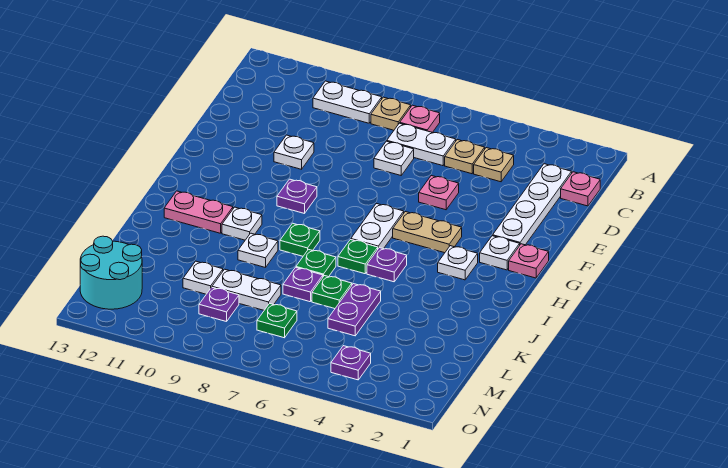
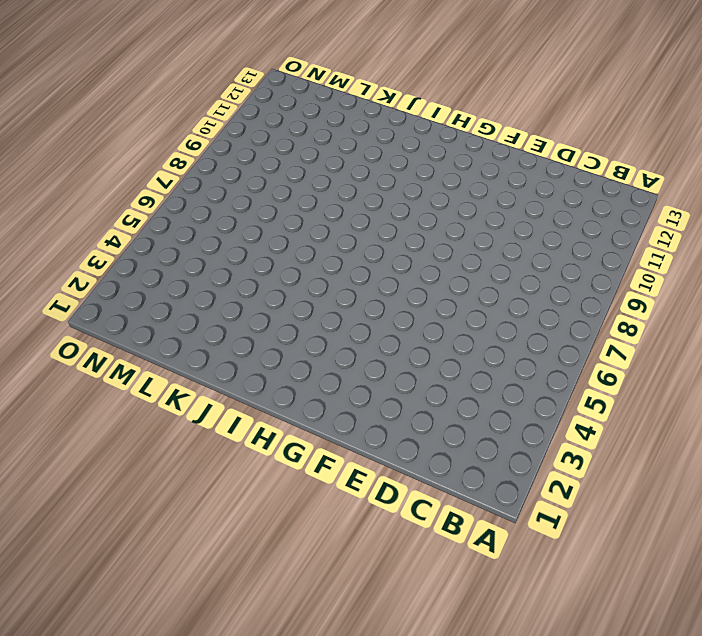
none -> pink plate B7 level 1
none -> tan plate B8 level 1
none -> white plate B9:B10 level 1
none -> pink plate C1 level 1

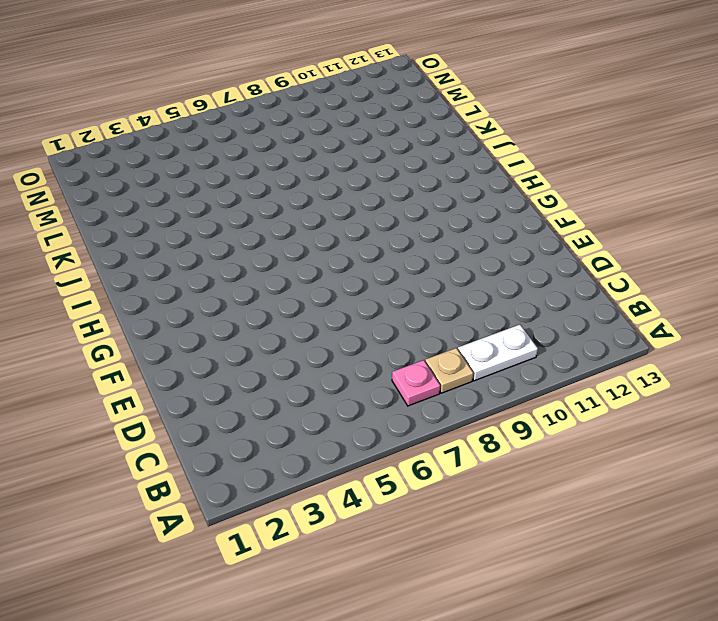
none -> pink plate C1 level 1
none -> white plate C2:F2 level 1
none -> tan plate C4 level 1
none -> tan plate C5 level 1

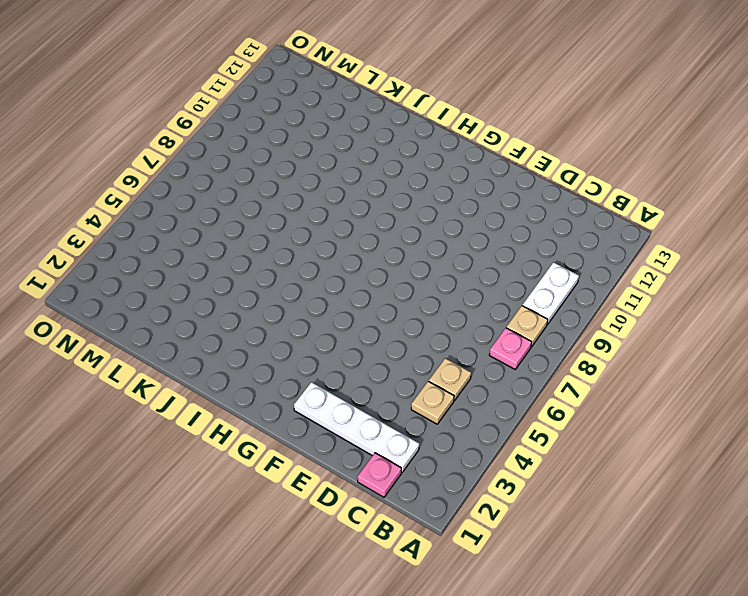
none -> white plate C6:C7 level 1
none -> white plate D7 level 1
none -> pink plate E5 level 1
none -> white plate E10 level 1

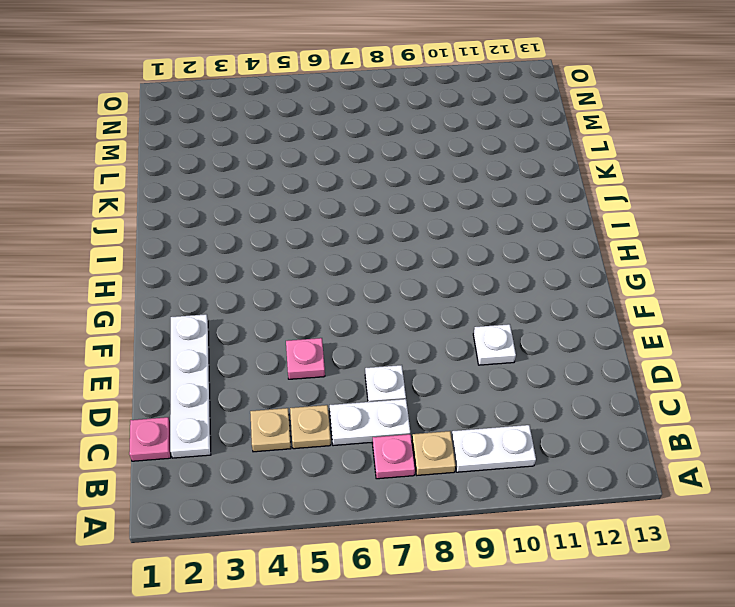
none -> pink plate G1 level 1
none -> white plate G2 level 1
none -> tan plate G4:G5 level 1
none -> white plate G6:H6 level 1

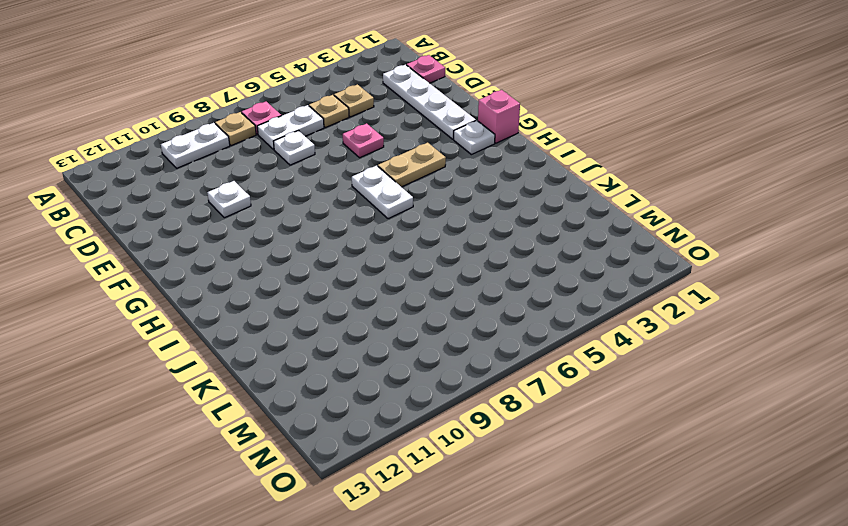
pink brick G1 level 1 -> pink plate G1 level 1
none -> purple plate G9 level 1
none -> white plate H3 level 1
none -> purple plate I5 level 1
none -> green plate I6 level 1

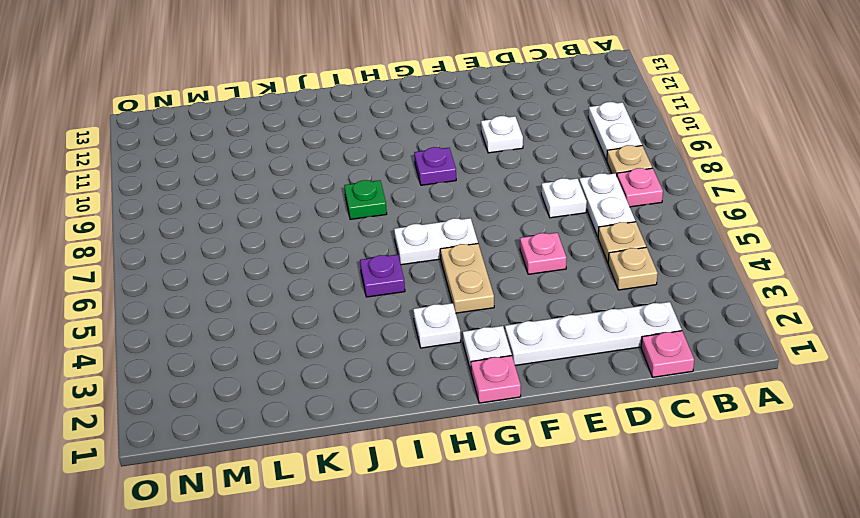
none -> green plate I6 level 1
none -> white plate I10 level 1
none -> pink plate I11:I12 level 1
none -> green plate J7 level 1

